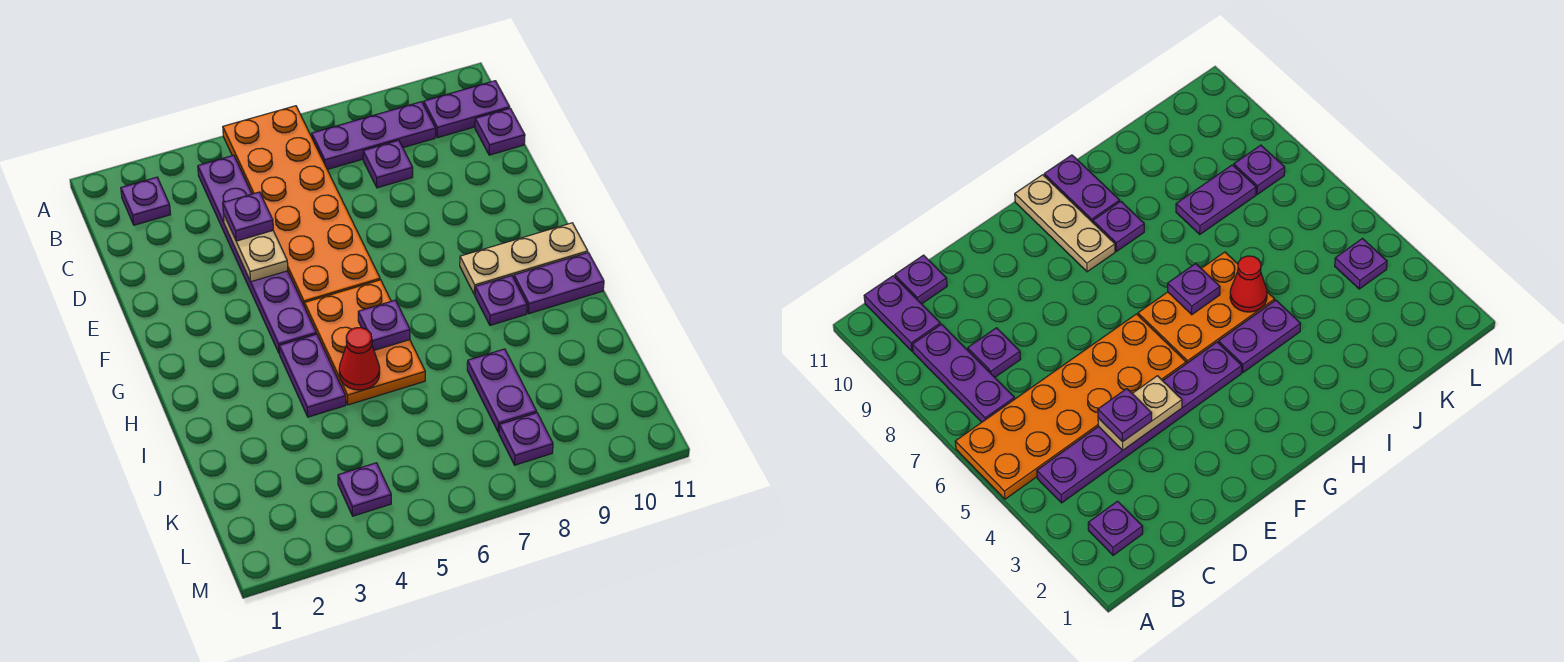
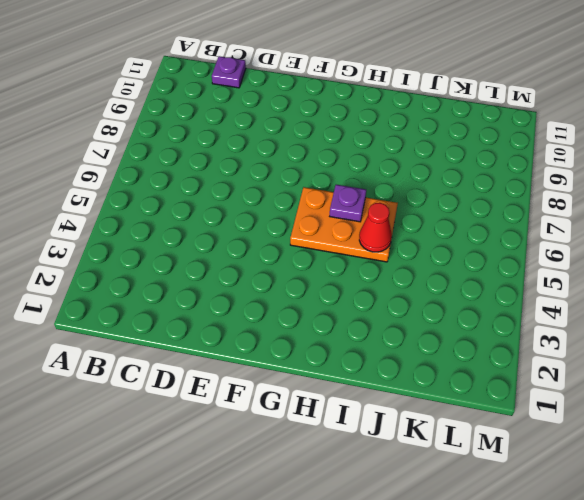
none -> orange plate A5:F6 level 1
none -> purple plate B2 level 1
none -> purple plate B4:G4 level 1

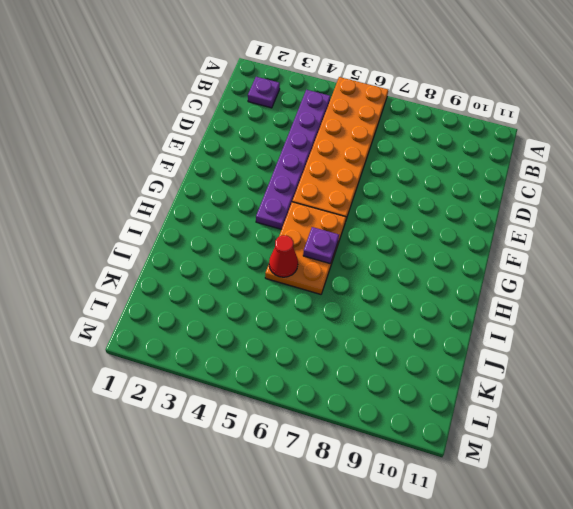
none -> purple plate B7:B9 level 1
none -> purple plate B10:B11 level 1
none -> purple plate C8 level 1

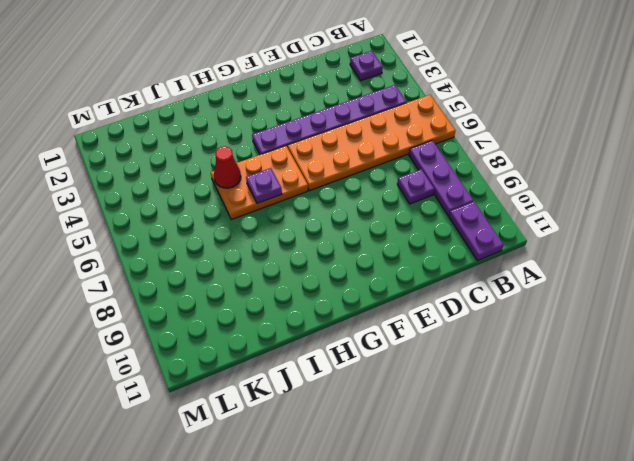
none -> purple plate C11 level 1
none -> tan plate G9:G11 level 1
none -> purple plate H4:I4 level 1

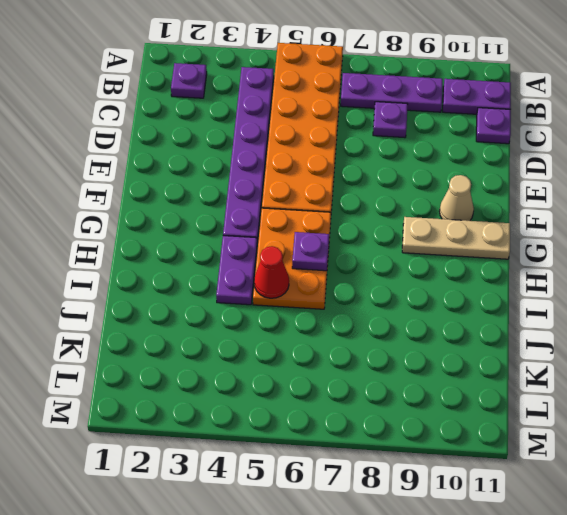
tan cone F10 level 1 -> none
none -> purple plate H9 level 1
none -> purple plate H10:H11 level 1
none -> purple plate J8:K8 level 1

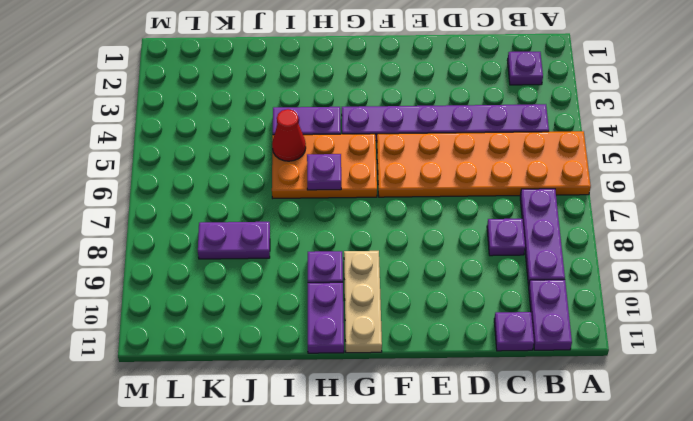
none -> purple plate L4 level 1
none -> purple plate L8 level 1
none -> tan plate D4:E4 level 2

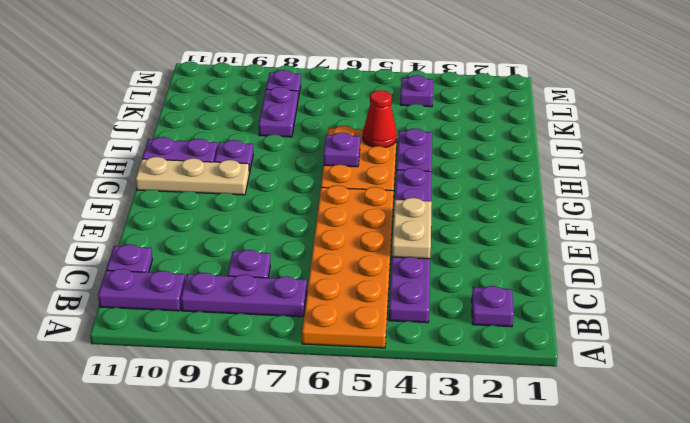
none -> purple plate D4 level 3

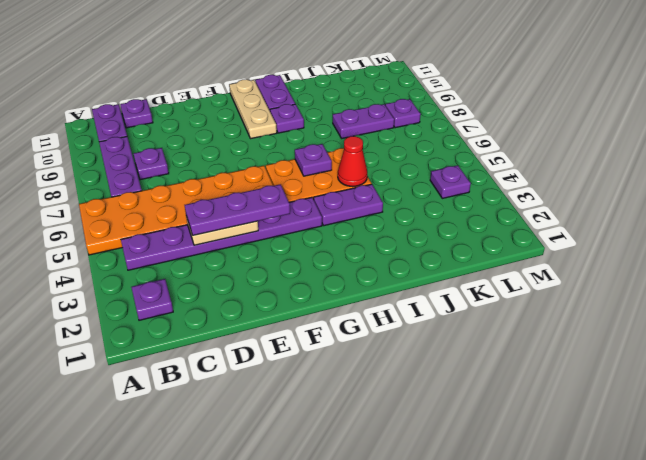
purple plate D4:F4 level 3 -> purple plate D4 level 3

